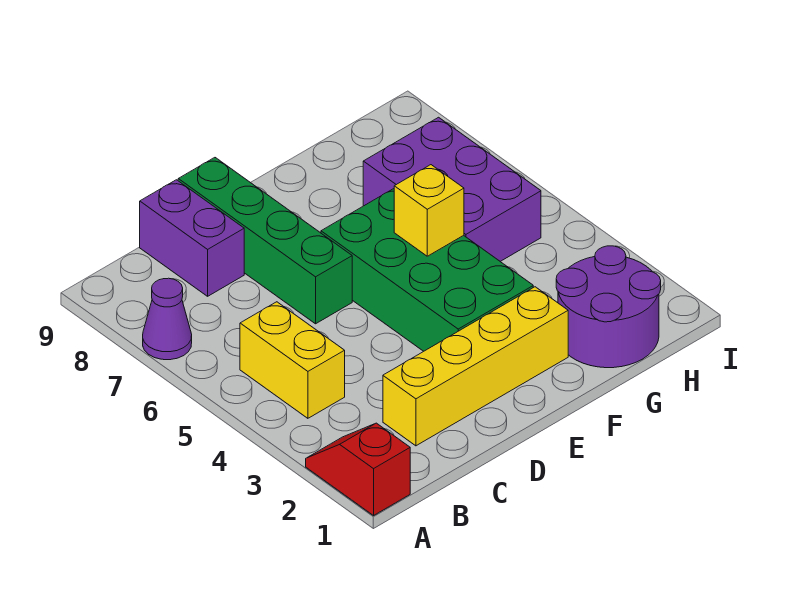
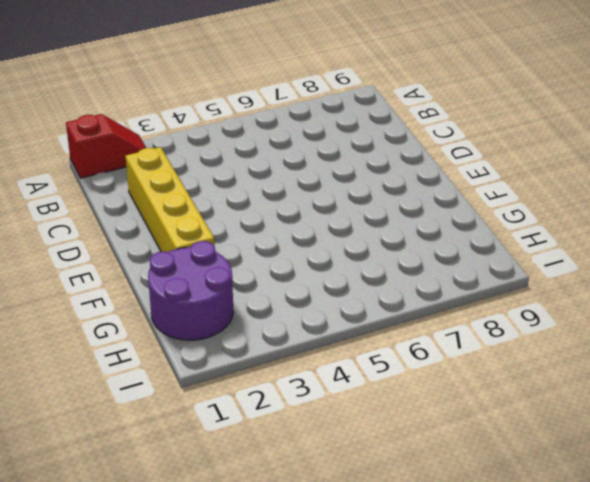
none -> purple cone A7 level 1
none -> yellow brick B4:B5 level 1

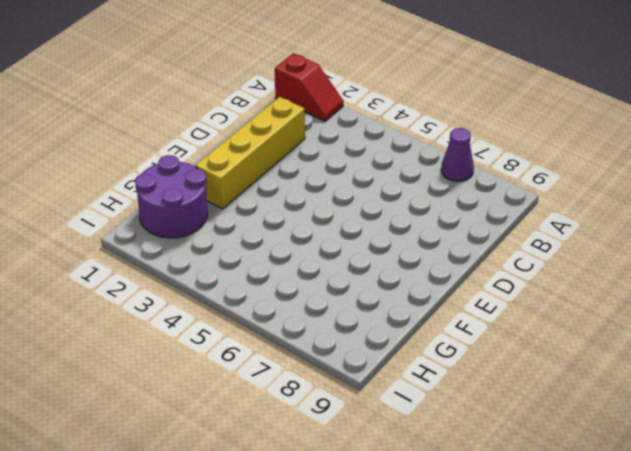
none -> yellow brick B4:B5 level 1
none -> purple brick C8:C9 level 1

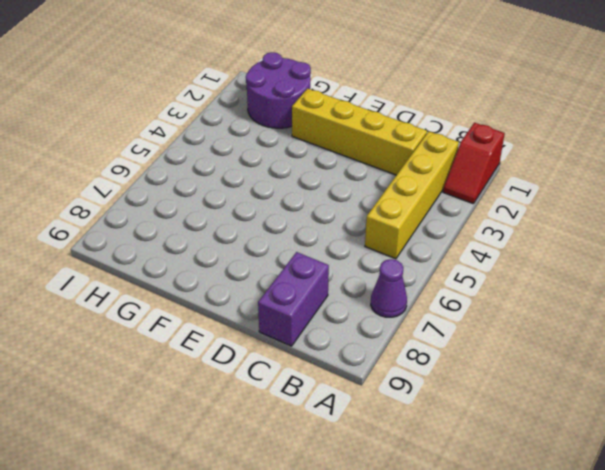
yellow brick B2:B5 level 1 -> yellow brick B4:B5 level 1
none -> green brick D6:D9 level 1
none -> green brick E3:F6 level 1

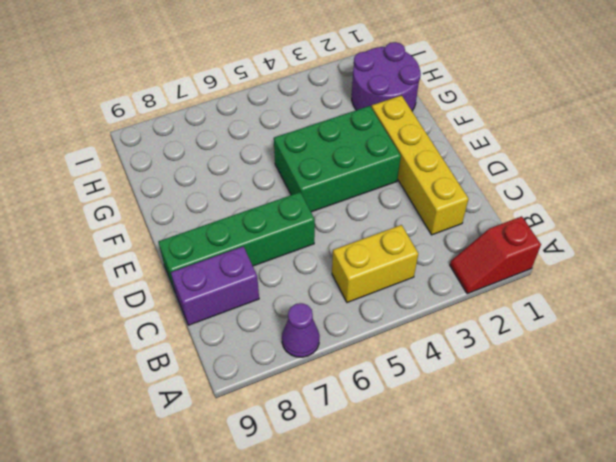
green brick E3:F5 level 1 -> green brick E3:F6 level 1
none -> purple brick G5:H7 level 1
none -> yellow brick F5 level 2

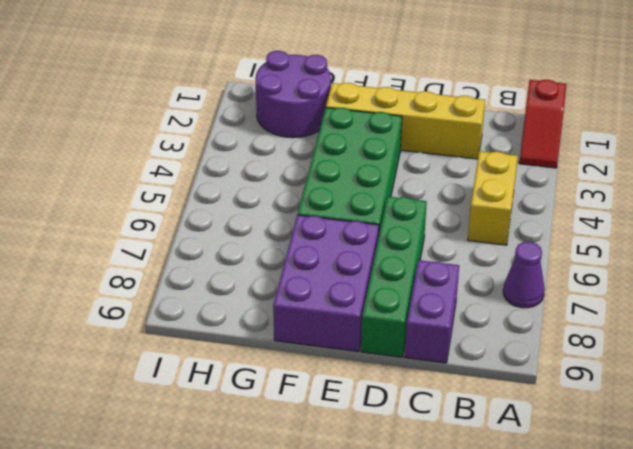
purple brick E7:F9 level 1 -> purple brick G5:H7 level 1
none -> yellow brick F5 level 2

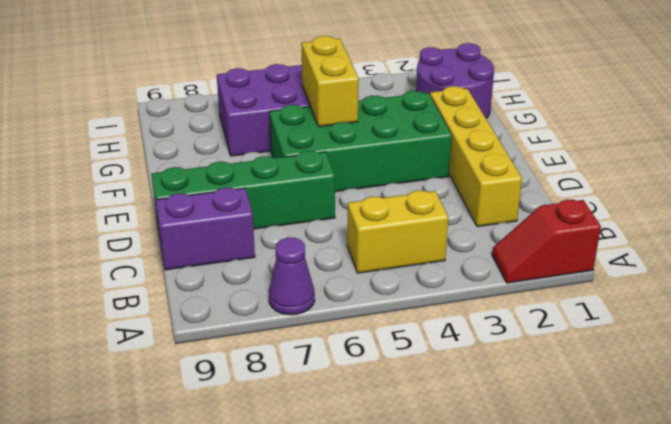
yellow brick F5:G5 level 2 -> yellow brick F5 level 2

